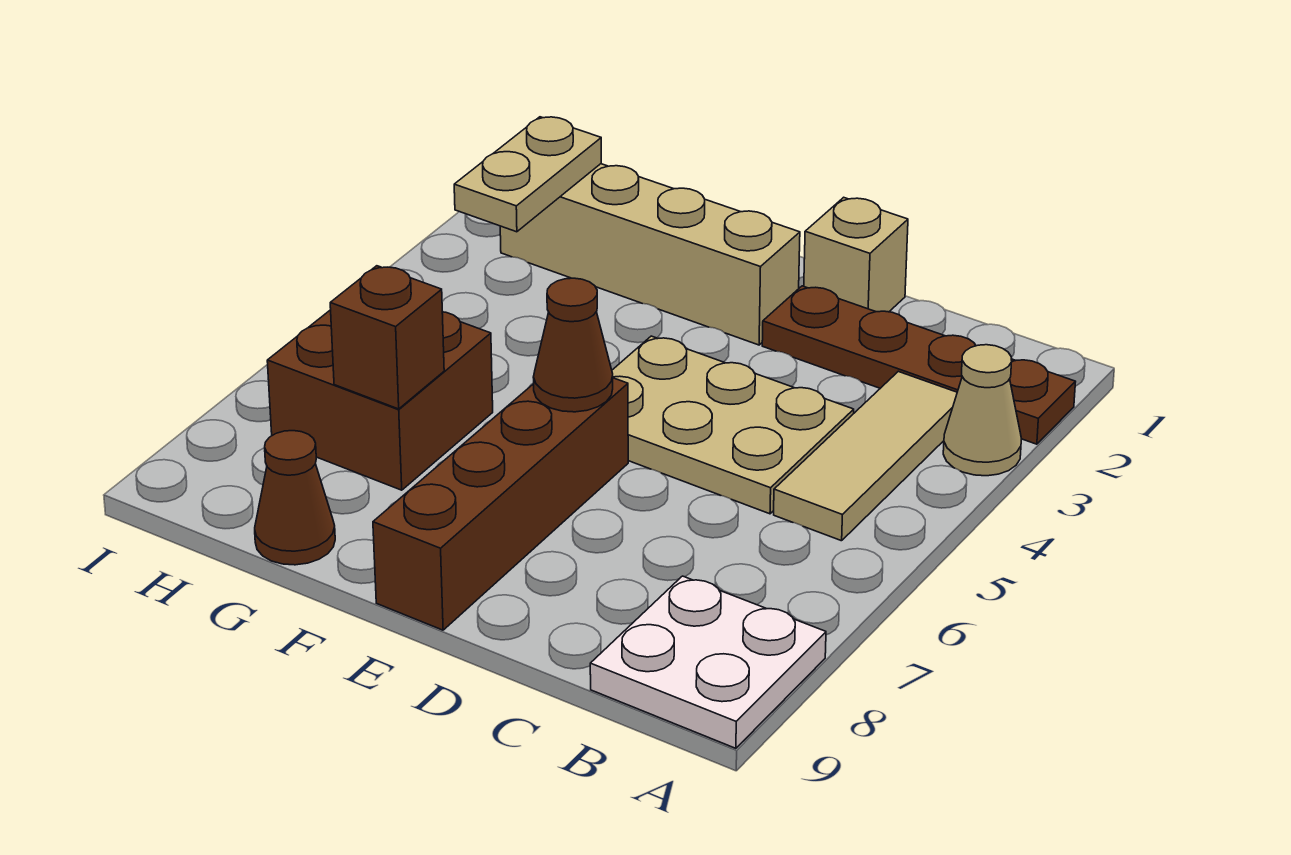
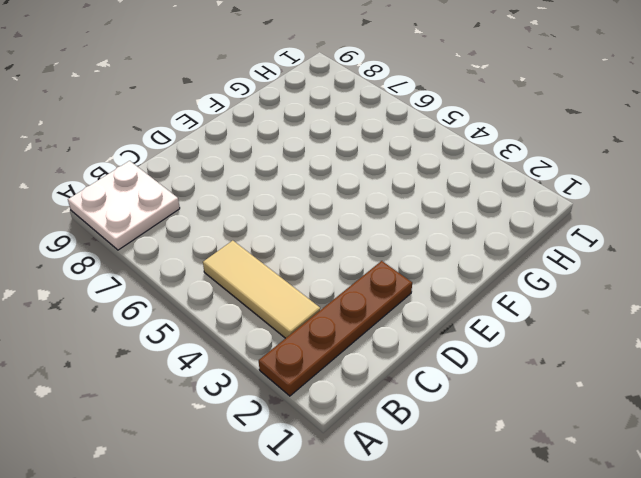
none -> tan cone A3 level 1
none -> tan plate C4:E5 level 1
none -> tan brick D1 level 1

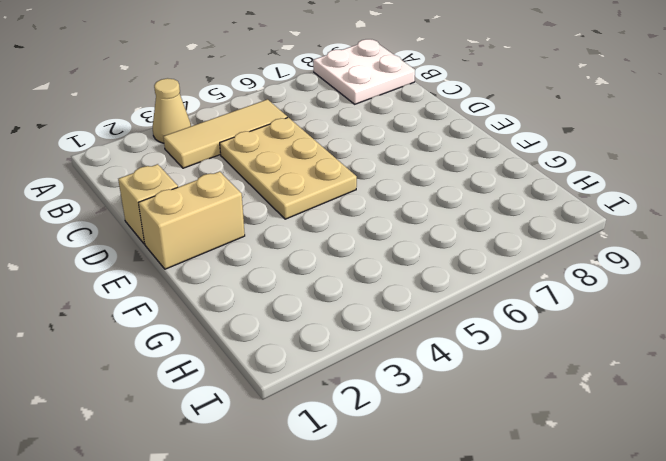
tan brick E1:E2 level 1 -> tan brick E2:H2 level 1
none -> brown plate A2:D2 level 1
none -> brown brick E6:E9 level 1
none -> brown brick G6:H7 level 1

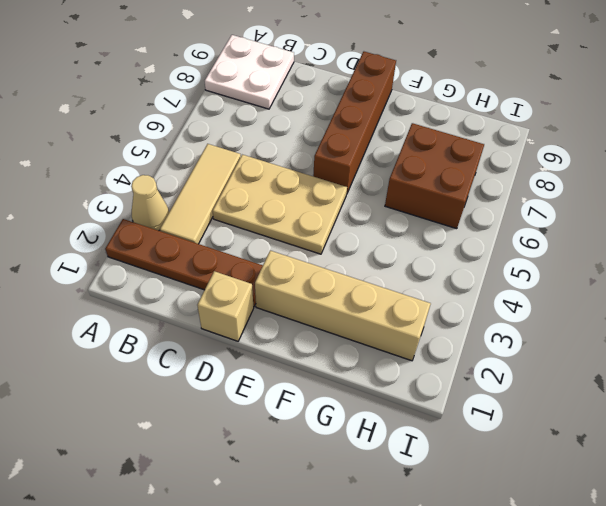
none -> brown cone G9 level 1
none -> brown cone E6 level 2
none -> brown brick G7 level 2

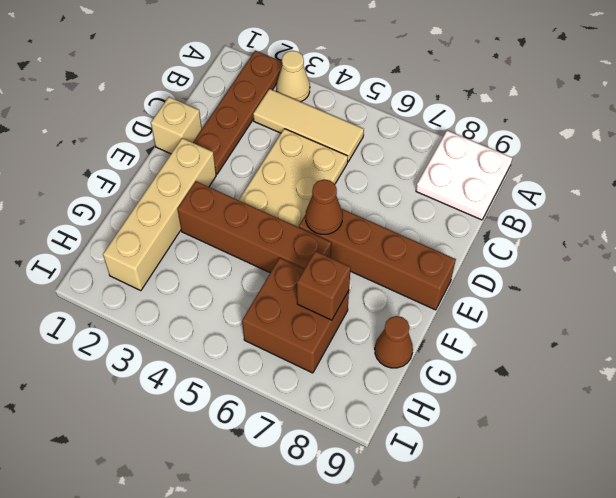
brown brick F3:F6 level 1 -> none
none -> tan plate H2:H3 level 2

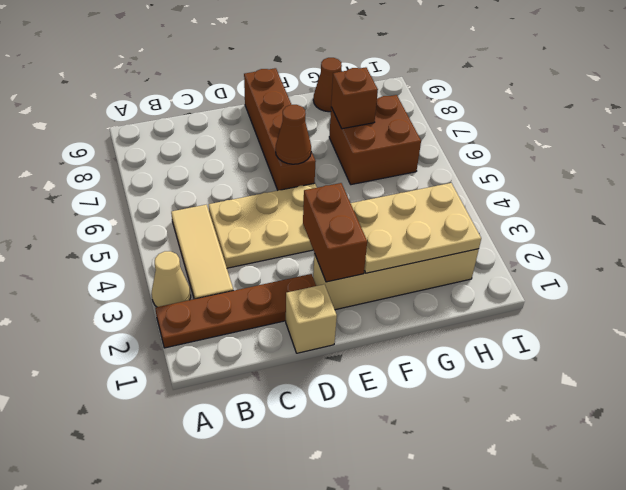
brown brick E2:E3 level 2 -> none
tan plate F2:H3 level 2 -> tan plate H2:H3 level 2
none -> white plate A8:B9 level 1

